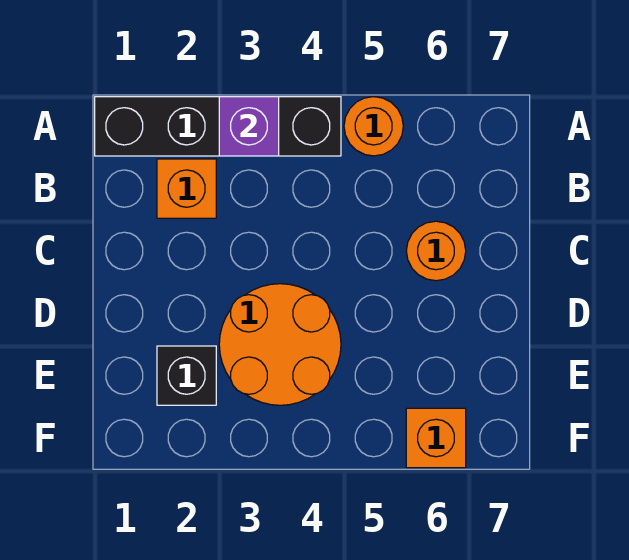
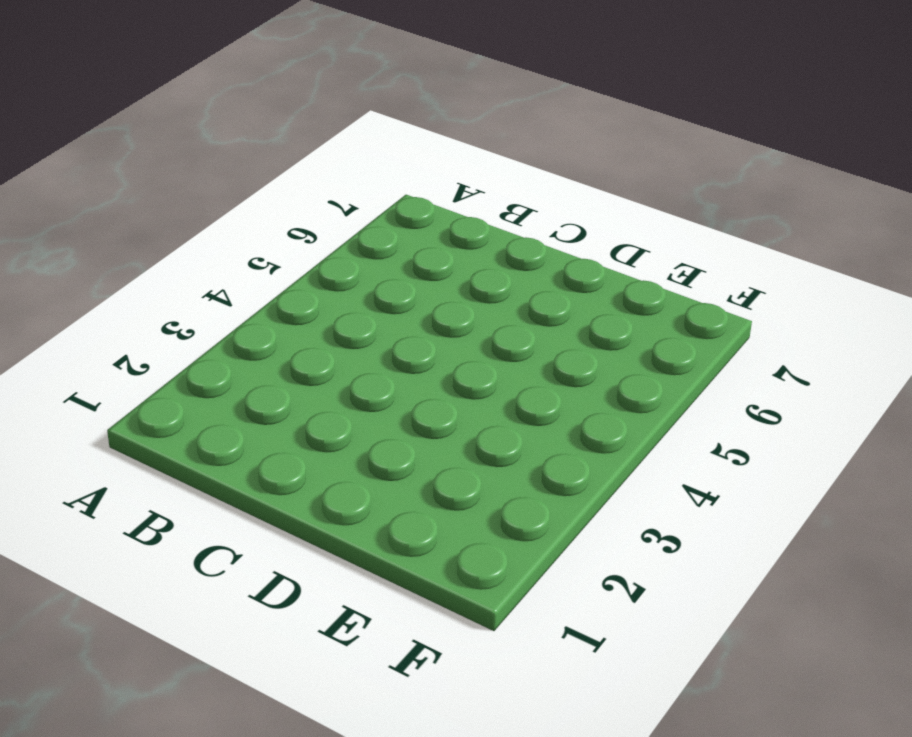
none -> black brick A1:A4 level 1
none -> orange round brick A5 level 1

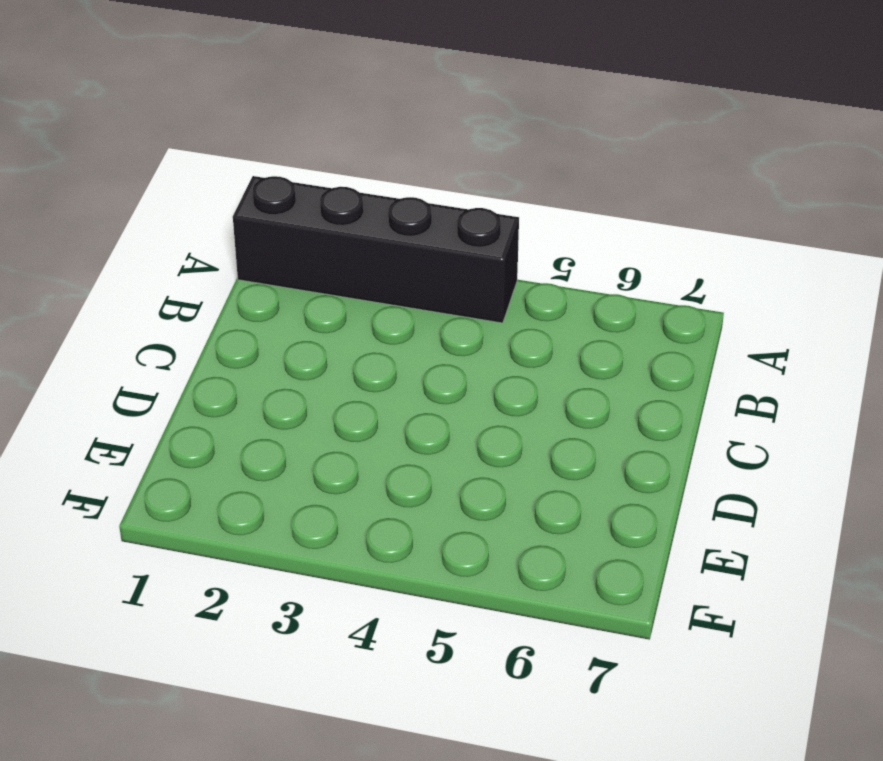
none -> orange round brick A5 level 1
none -> orange brick B2 level 1

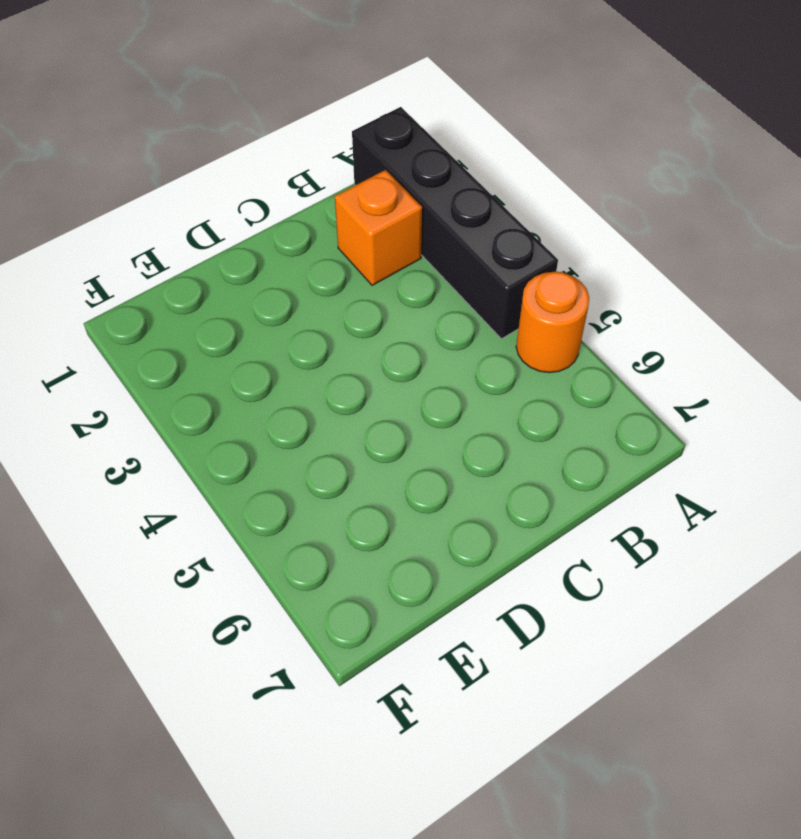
none -> orange round brick C6 level 1
none -> orange round brick D3:E4 level 1

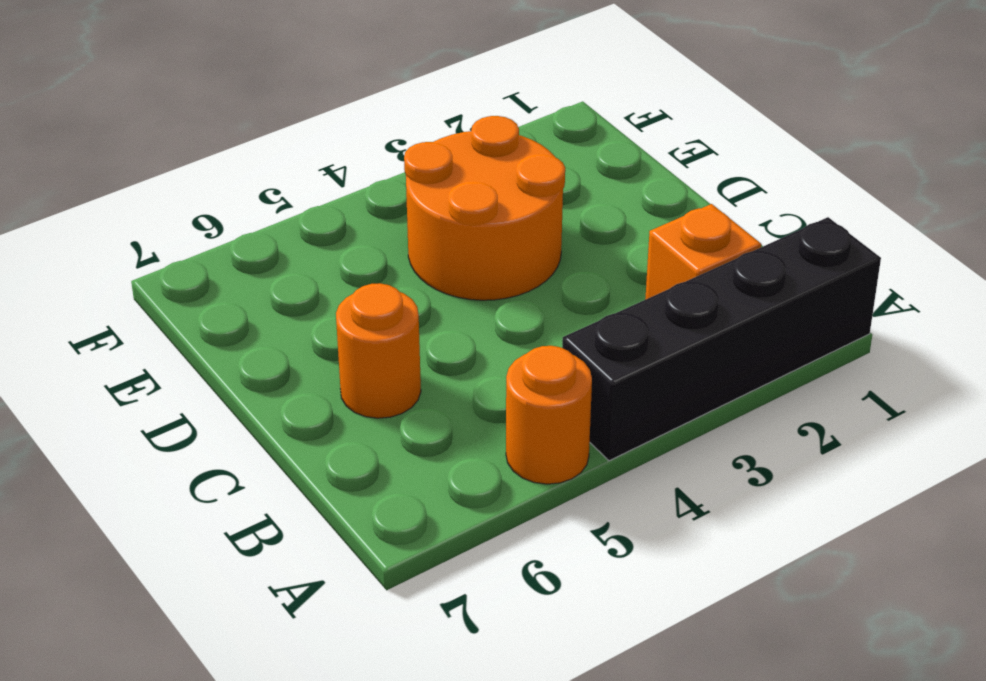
none -> black brick E2 level 1
none -> orange brick F6 level 1

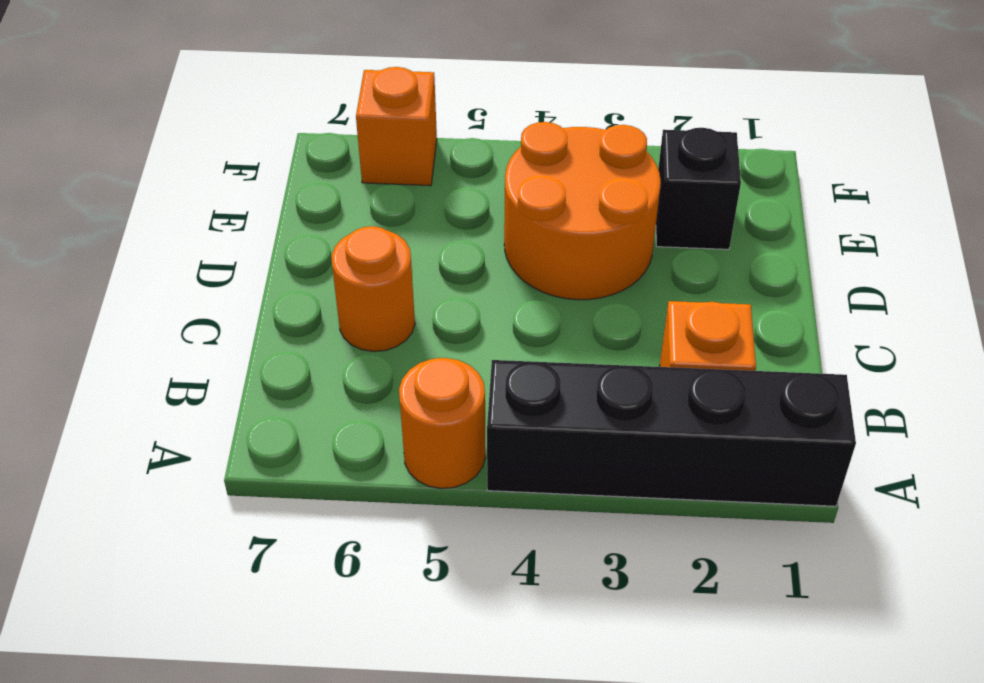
none -> purple brick A3 level 2

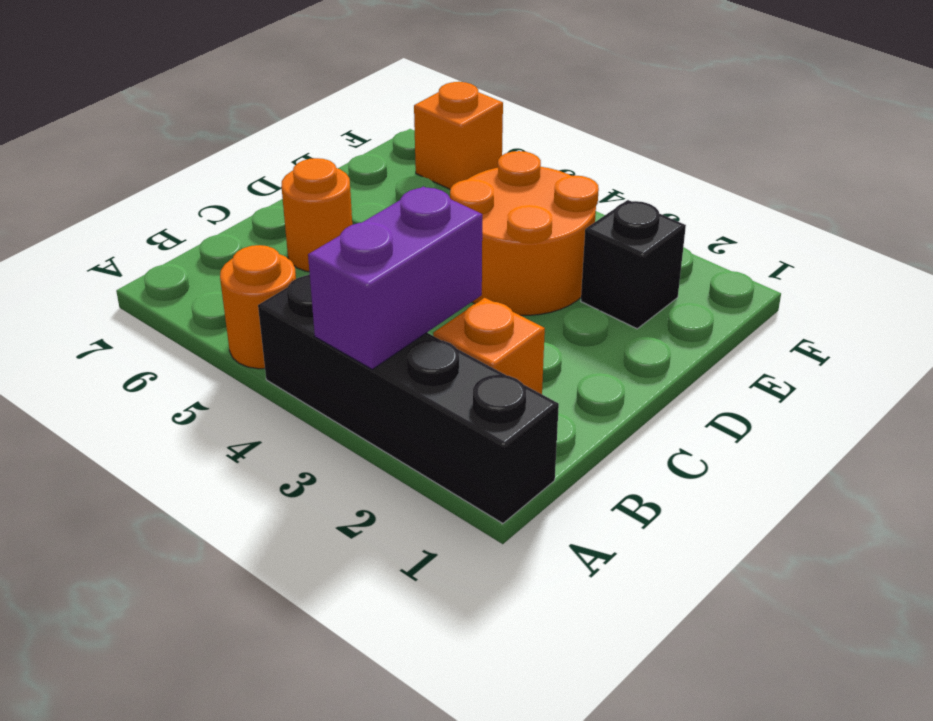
purple brick A3:B3 level 2 -> purple brick A3 level 2

